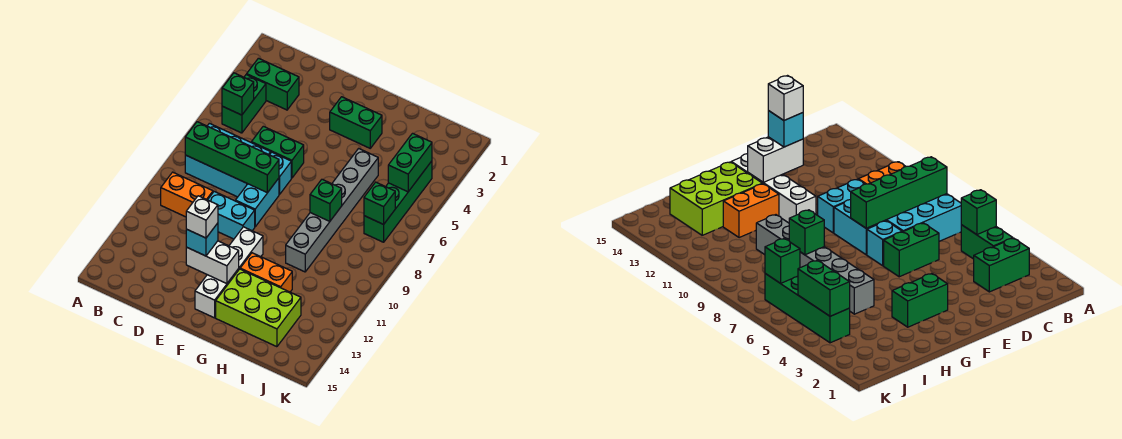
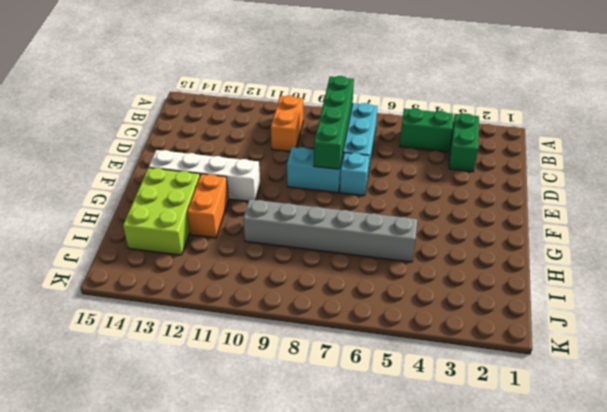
none -> green brick D6:E6 level 1
none -> cyan brick D10:E10 level 1
none -> green brick F3:G3 level 1

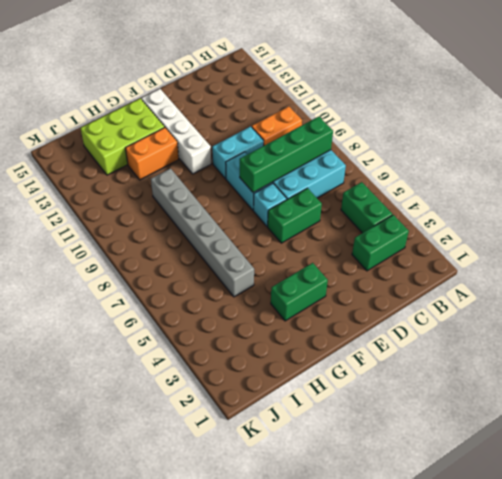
none -> green brick J4:J7 level 1
none -> green brick B5 level 2
none -> white brick E13:F13 level 2

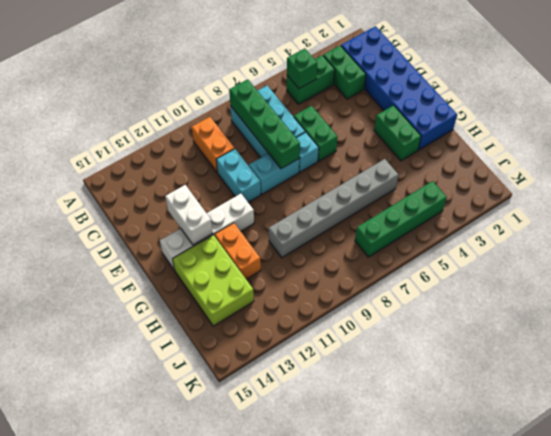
blue brick B1:G2 level 1 -> none
none -> green brick H8 level 2
none -> green brick J4:J5 level 2
none -> green brick J7 level 2

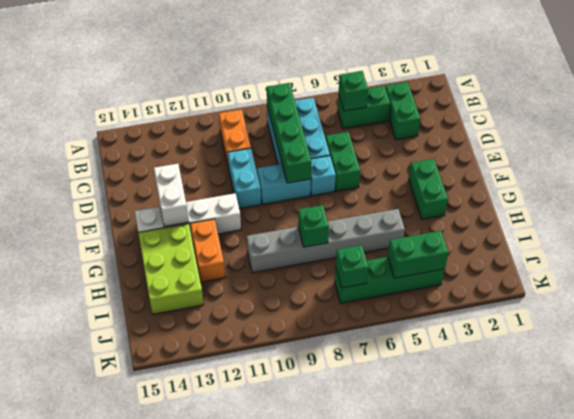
none -> cyan brick E13 level 3
none -> white brick E13 level 4

